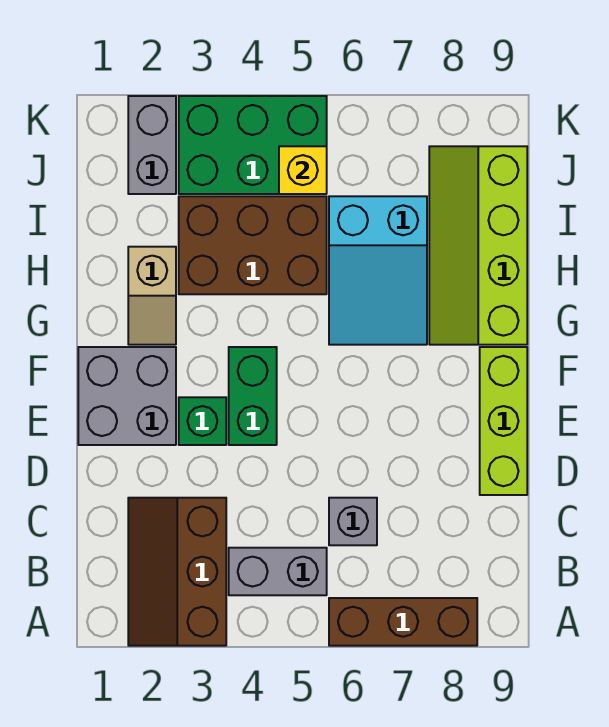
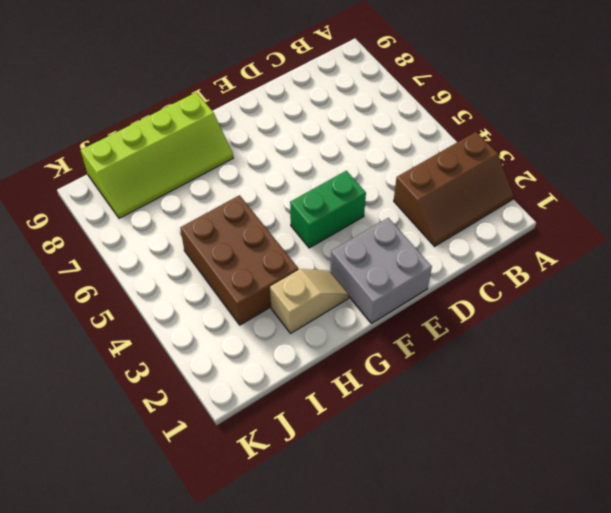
none -> brown brick A6:A8 level 1
none -> grey brick B4:B5 level 1
none -> grey brick C6 level 1

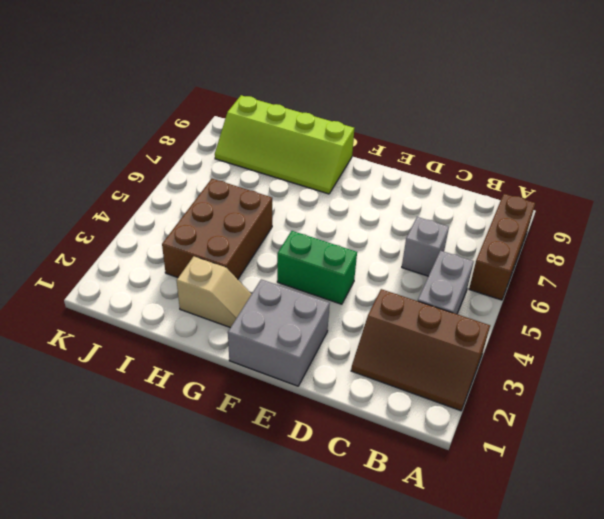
none -> lime brick D9:F9 level 1
none -> green brick E3 level 1
none -> cyan slope G6:I7 level 1 top I

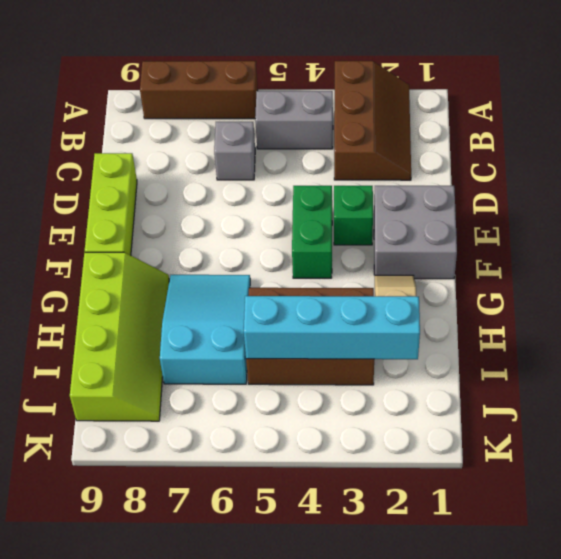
cyan brick I2:I5 level 2 -> none
none -> grey brick J2:K2 level 1
none -> green brick J3:K5 level 1
none -> yellow brick J5 level 2

